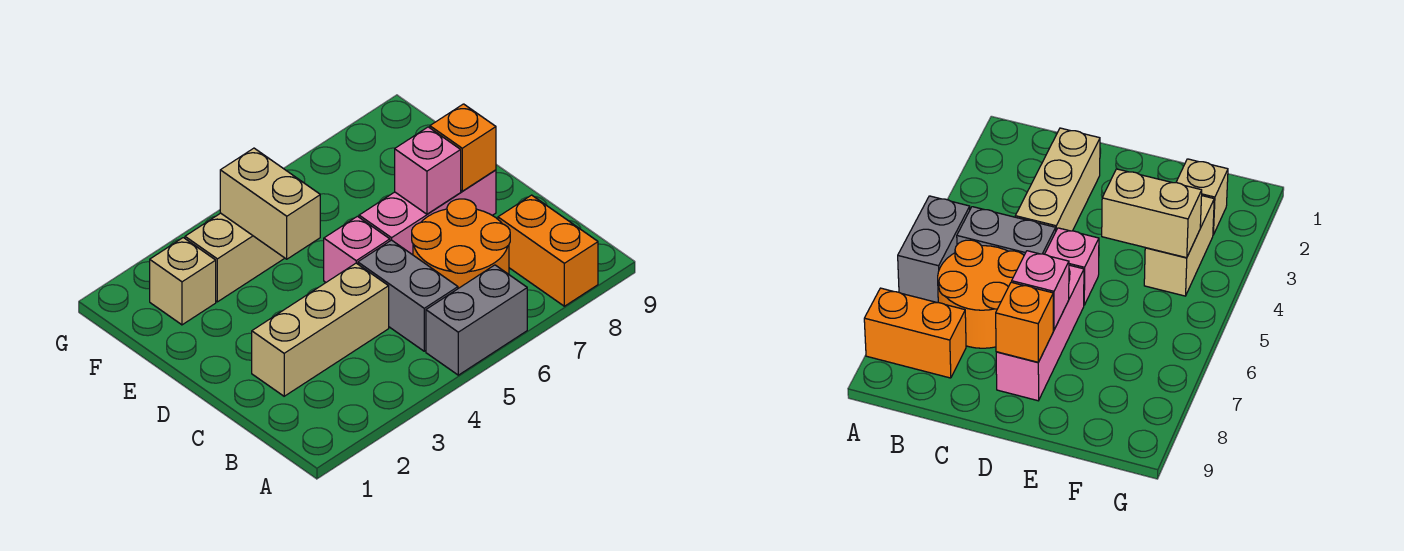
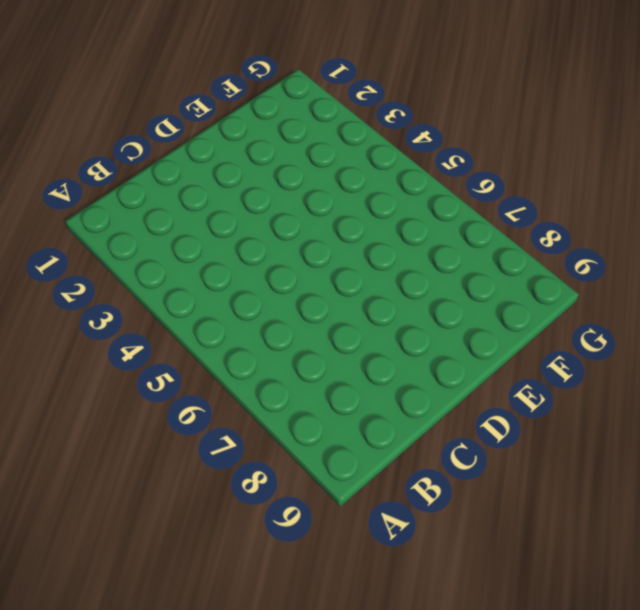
none -> grey brick A5:A6 level 1
none -> orange brick A8:B8 level 1
none -> grey brick B5:C5 level 1

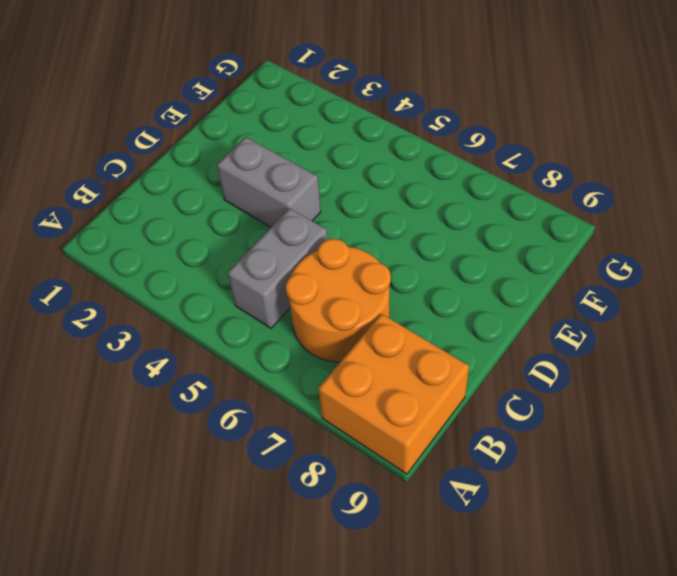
orange brick A8:B9 level 1 -> orange brick A8:B8 level 1
grey brick D3:D4 level 1 -> grey brick A5:A6 level 1
none -> tan brick C2:C4 level 1
none -> pink brick D5 level 1
none -> pink brick D6:D8 level 1

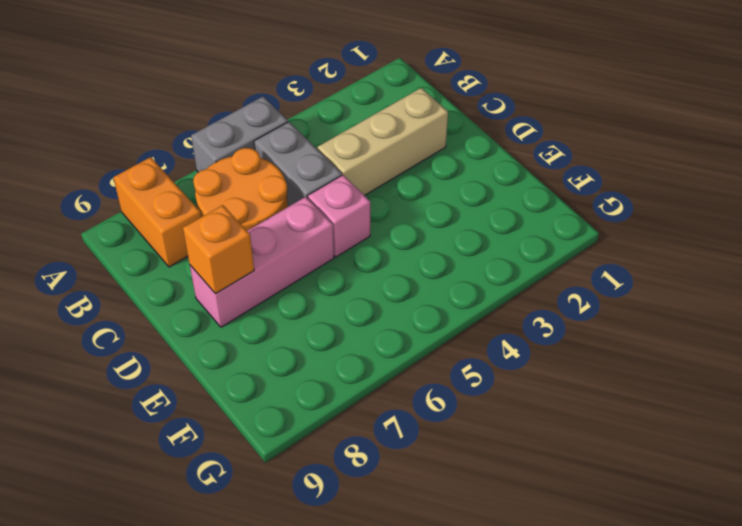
none -> tan brick F2 level 1
none -> tan brick F3:F4 level 1
none -> pink brick D7 level 2

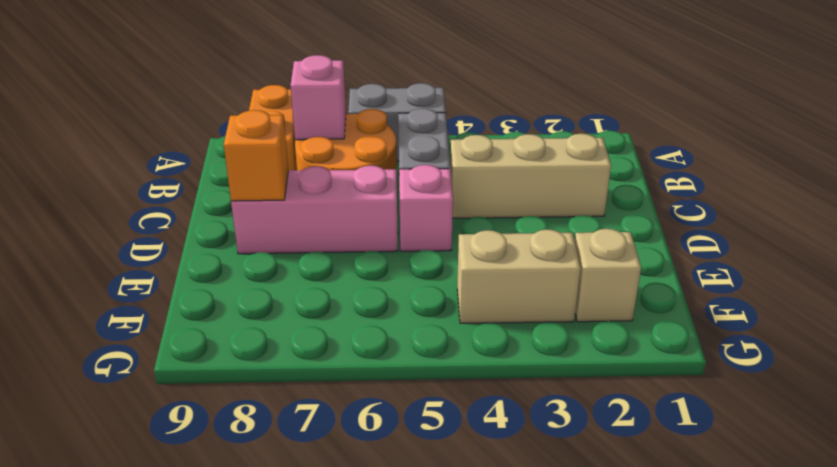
pink brick B7 level 2 -> pink brick D7 level 2
none -> tan brick E4:F4 level 2

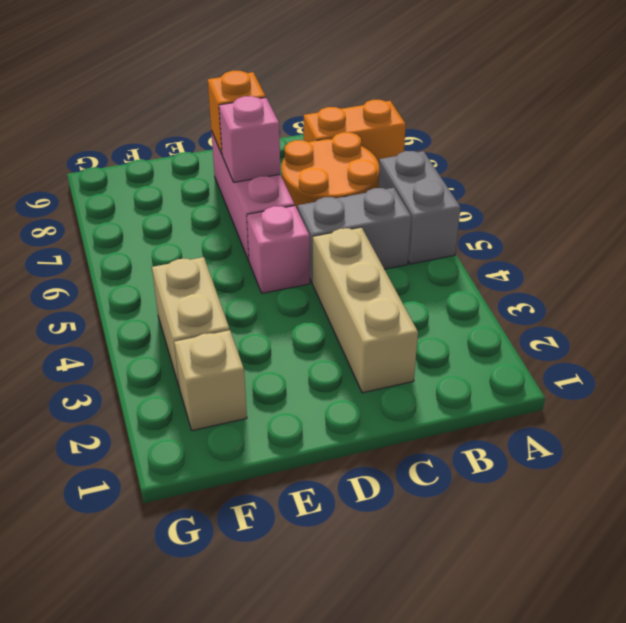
none -> tan brick E4:F4 level 2

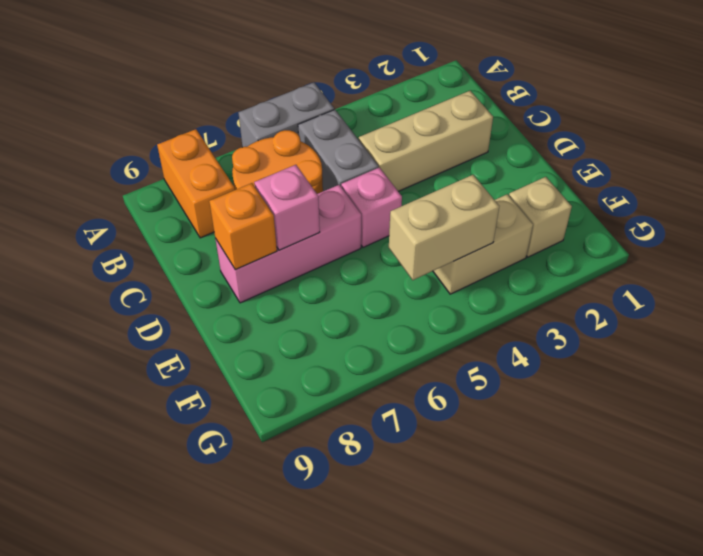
tan brick F4:F5 level 2 -> tan brick E4:F4 level 2

